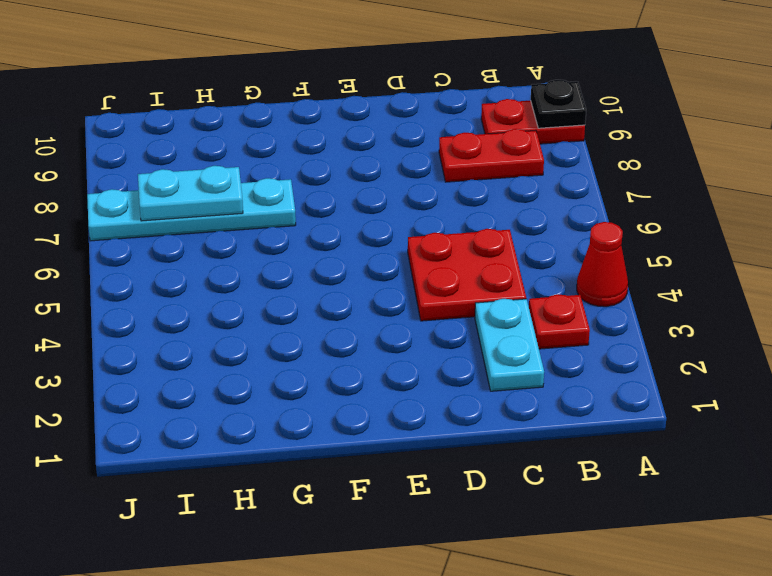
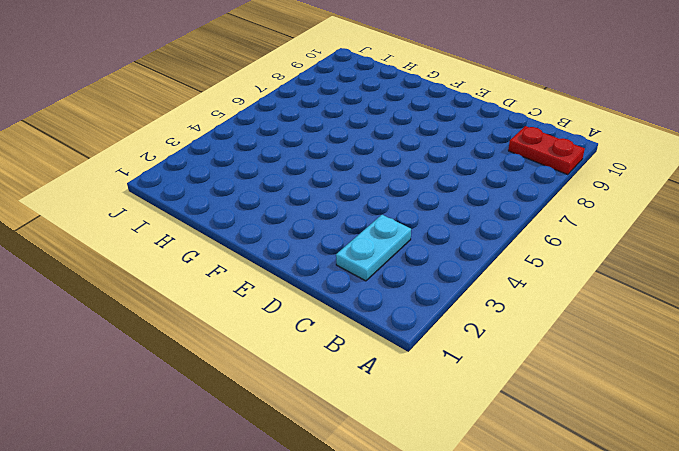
none -> red cone A4 level 1
none -> red plate B3 level 1

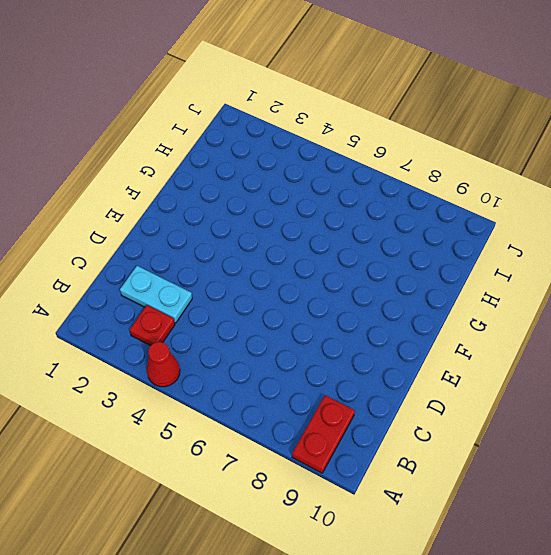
none -> red plate B8:C8 level 1
none -> red plate C4:D5 level 1

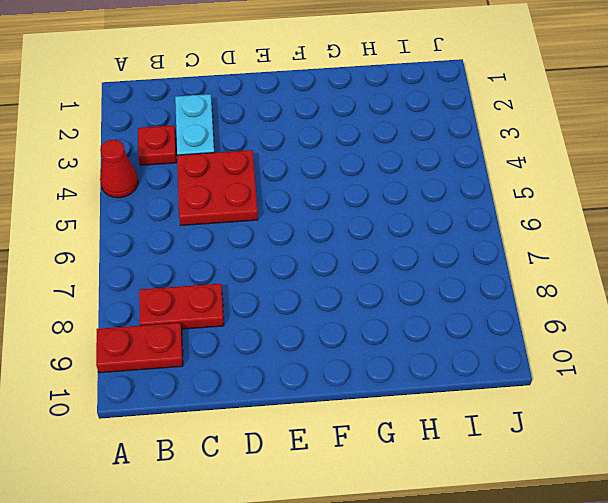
none -> cyan plate G7:J7 level 1
none -> black plate A9 level 2

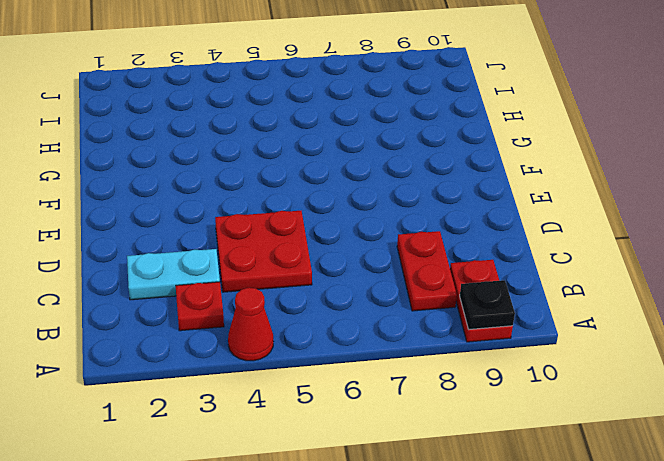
none -> cyan plate G7:J7 level 1
none -> cyan plate H7:I7 level 2

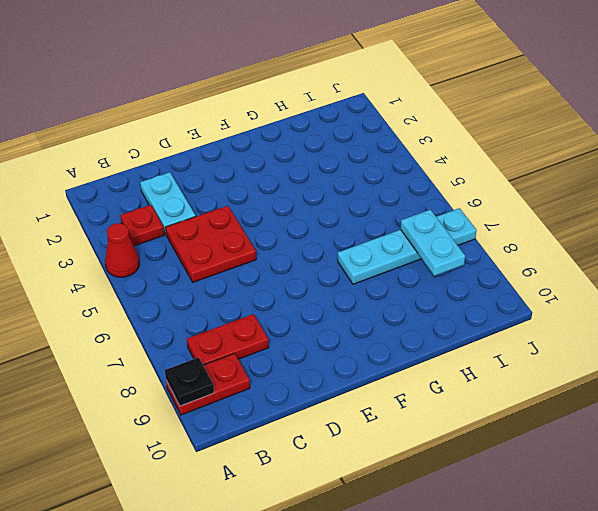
cyan plate I7:I8 level 2 -> cyan plate H7:I7 level 2

